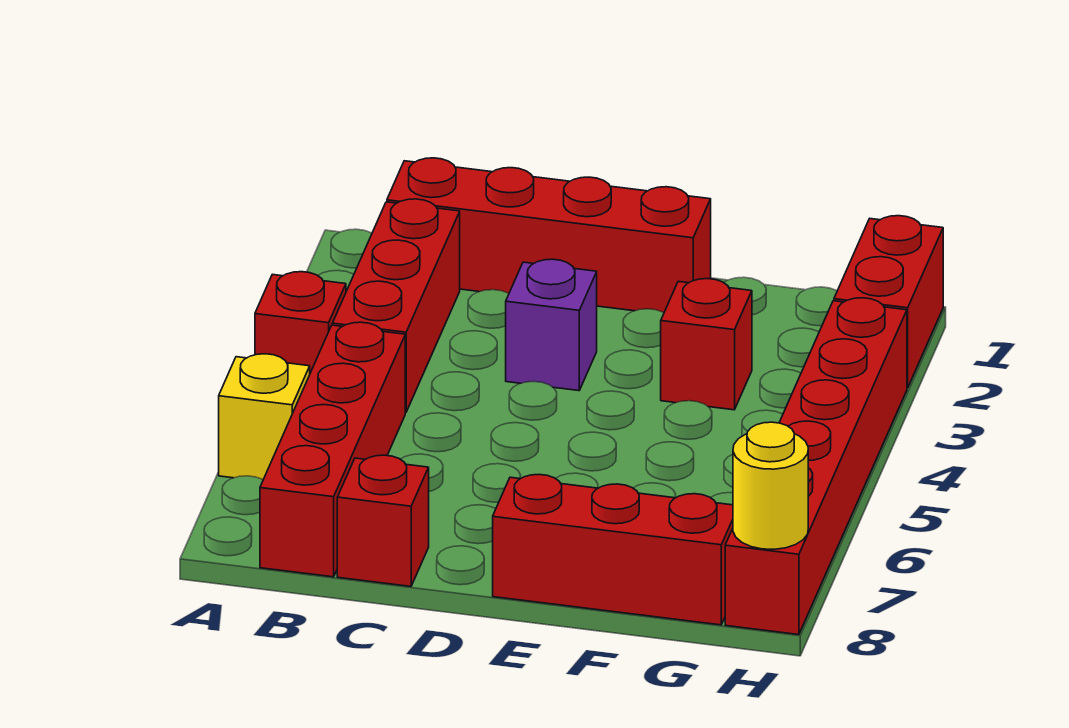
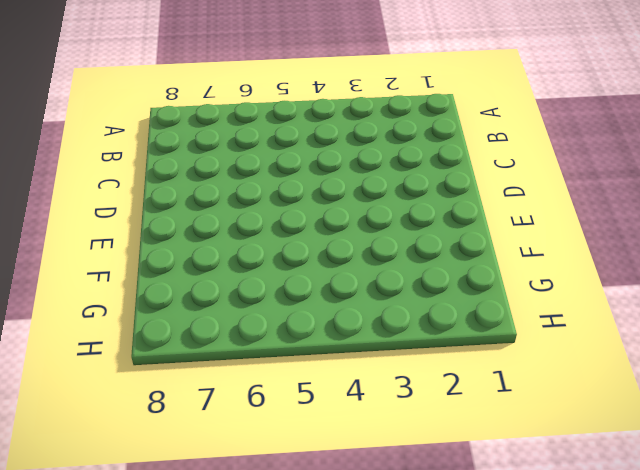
none -> red brick A4 level 1
none -> yellow brick A6 level 1
none -> red brick B1:E1 level 1

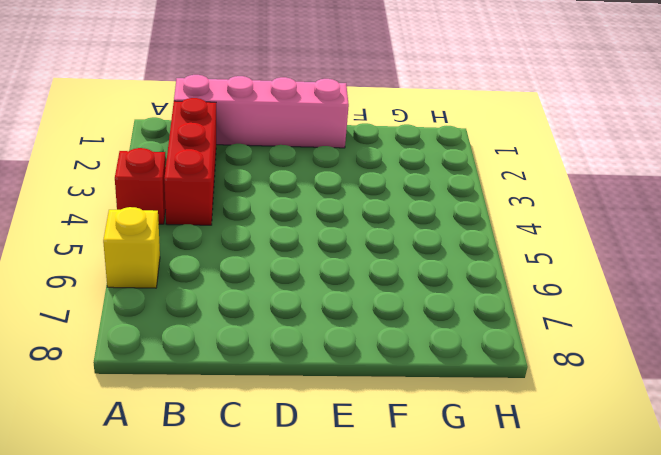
pink brick B1:E1 level 1 -> red brick B1:E1 level 1
none -> red brick B5:B8 level 1
none -> red brick C8 level 1
none -> purple brick D3 level 1

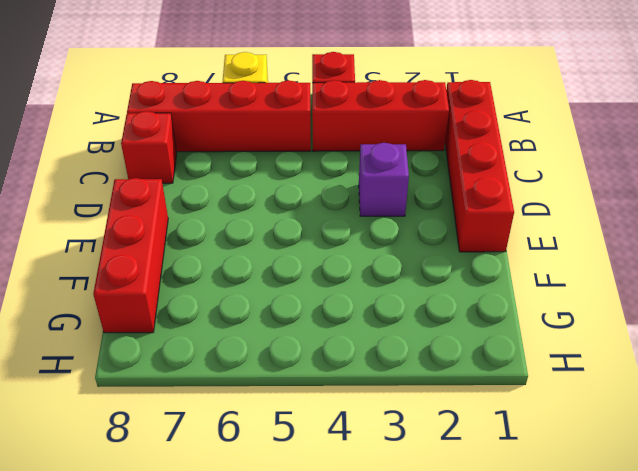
none -> red brick F3 level 1
none -> red brick H1:H2 level 1
none -> red brick H3:H8 level 1

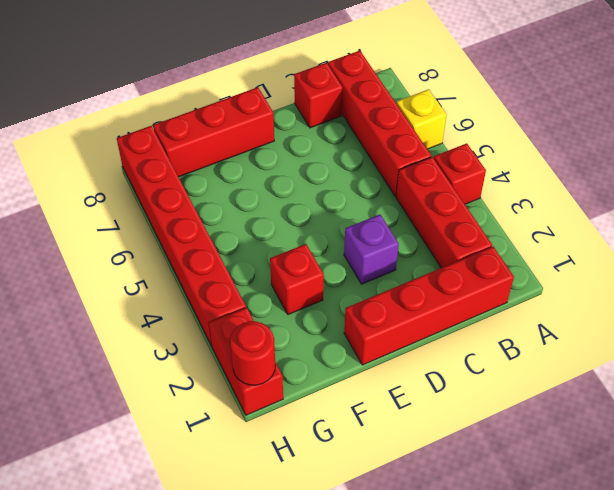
red round brick H1 level 2 -> none
none -> yellow round brick H8 level 2

